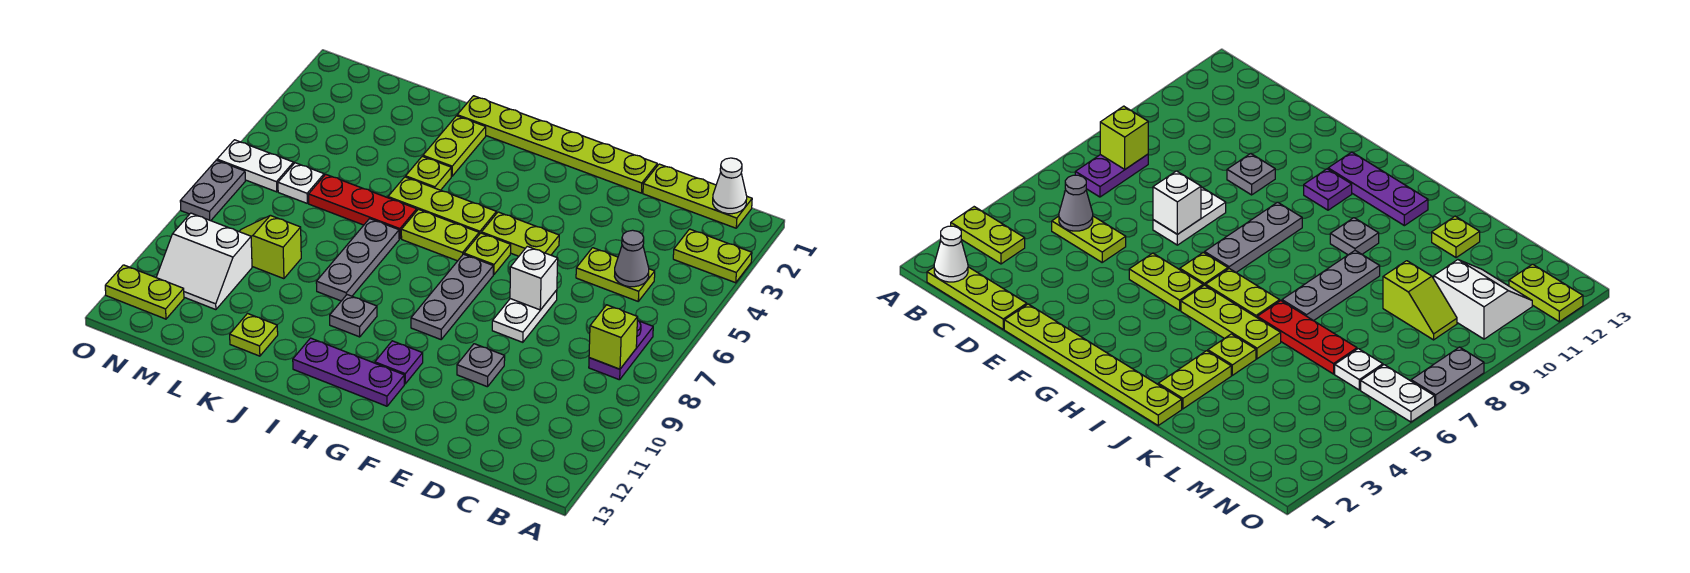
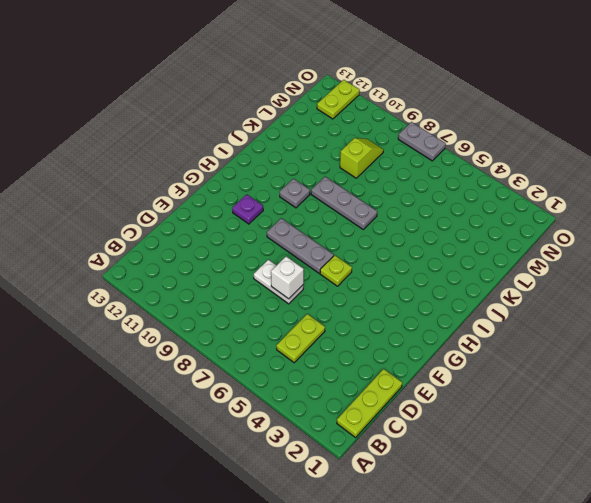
none -> lime plate A3:B3 level 1
none -> purple plate B7:B8 level 1
none -> lime plate E1:J1 level 1
none -> grey plate E10 level 1

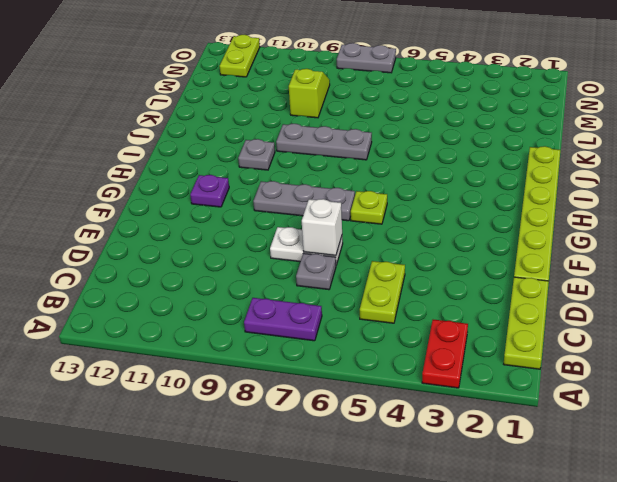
red plate A3:B3 level 1 -> lime plate A3:B3 level 1
grey plate D7 level 1 -> grey plate E10 level 1
none -> lime plate F5:G5 level 1
none -> purple plate G12:I12 level 1
none -> lime plate H5:J5 level 1
none -> lime plate H6:I6 level 1

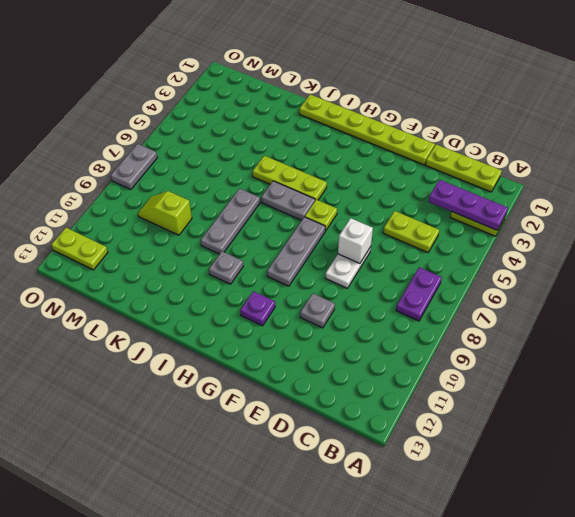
purple plate A3:C3 level 2 -> purple plate G12:I12 level 1
grey plate H6:I6 level 1 -> lime plate H6:I6 level 1
none -> lime plate F5:G5 level 1
none -> lime plate J2:J3 level 1
none -> lime plate J4 level 1
none -> red plate J6:L6 level 1

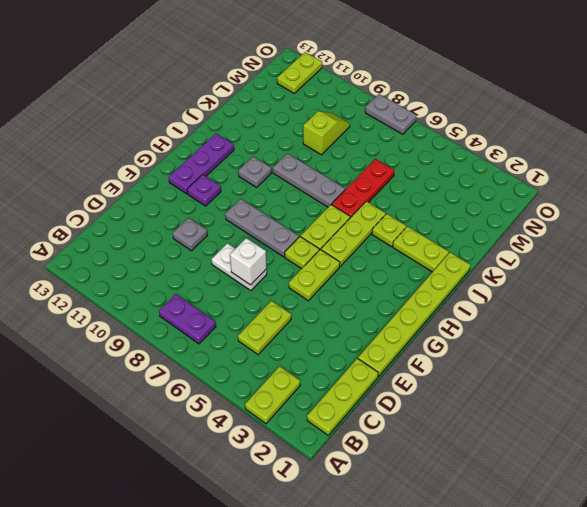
none -> lime plate K12 level 1
none -> white plate M6 level 1
none -> white slope M10:N11 level 1 top 10
none -> white plate N6:O6 level 1

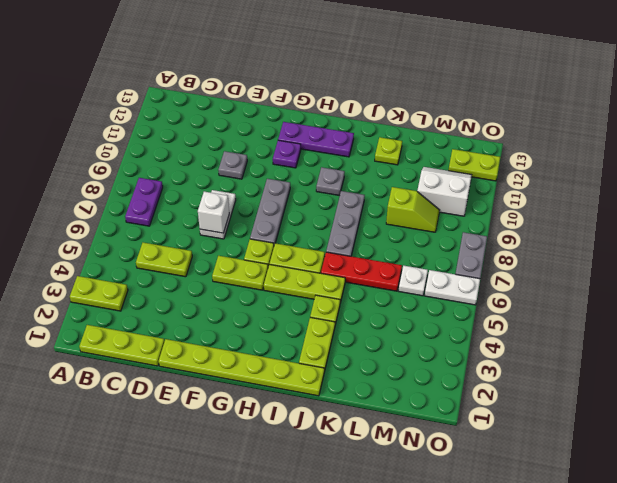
none -> white cone B1 level 2
none -> lime brick B8 level 2
none -> grey cone C5 level 2

